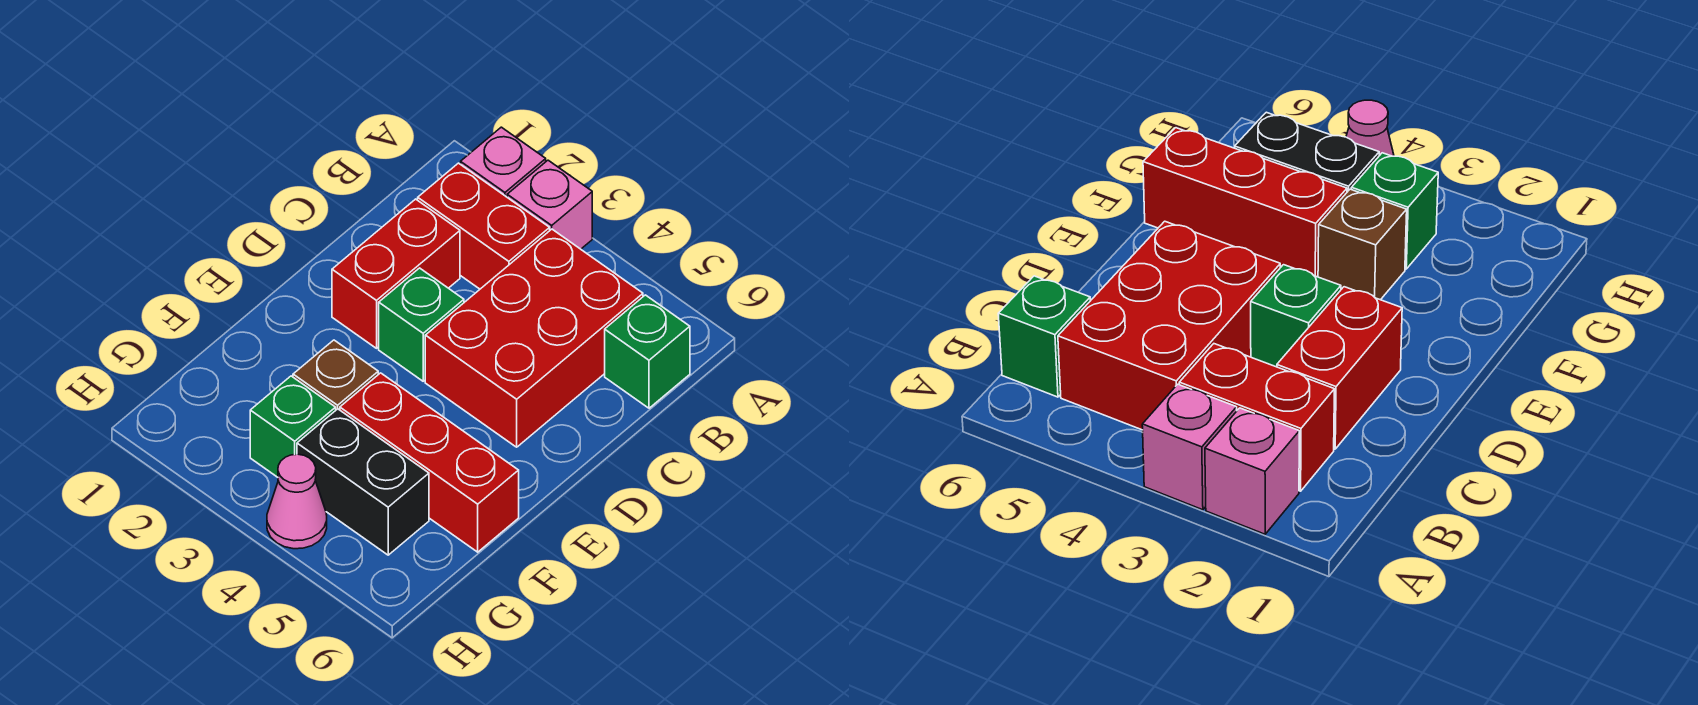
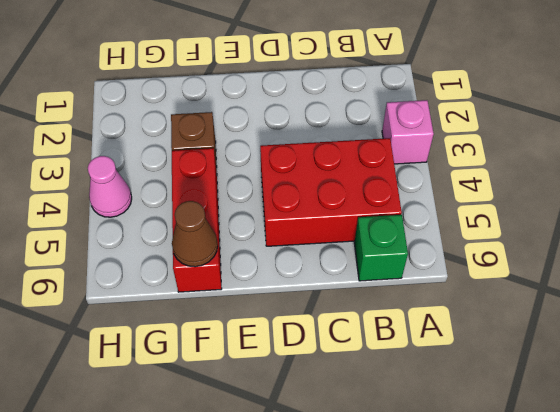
brown cone F6 level 2 -> none
none -> pink brick A2 level 1
none -> red brick B2:B3 level 1
none -> red brick C2:D2 level 1

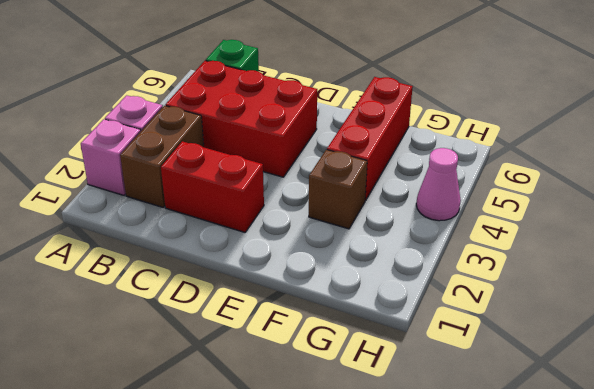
brown brick B2:B3 level 1 -> red brick B2:B3 level 1
none -> green brick D3 level 1
none -> green brick G3 level 1
none -> black brick G4:G5 level 1

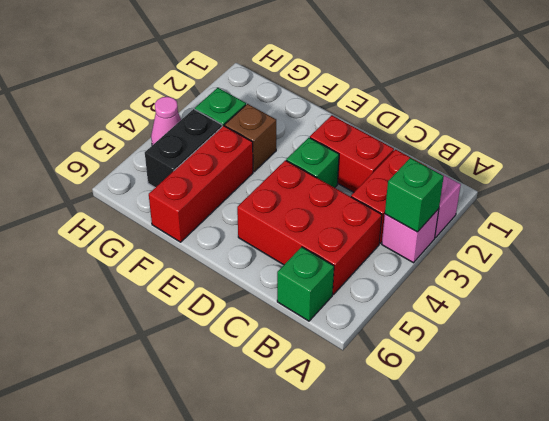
green brick A3 level 2 -> none

